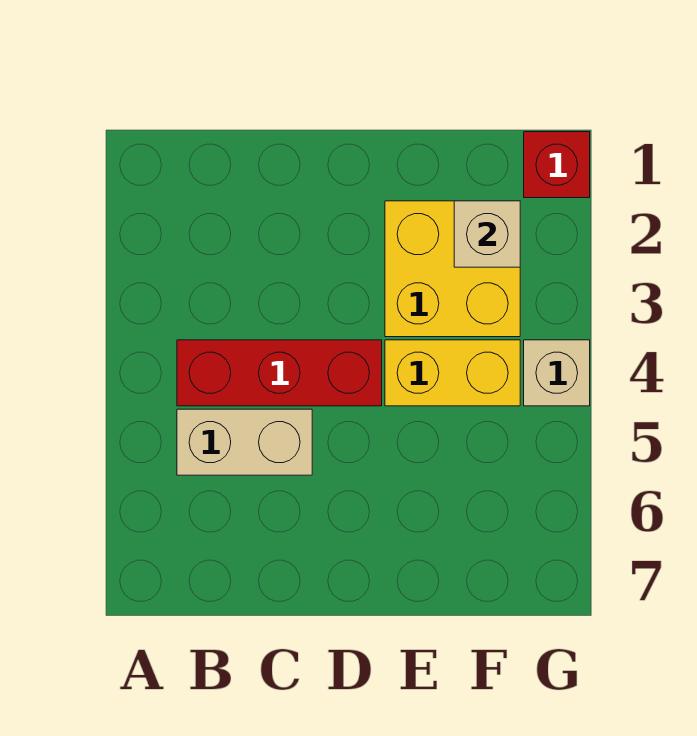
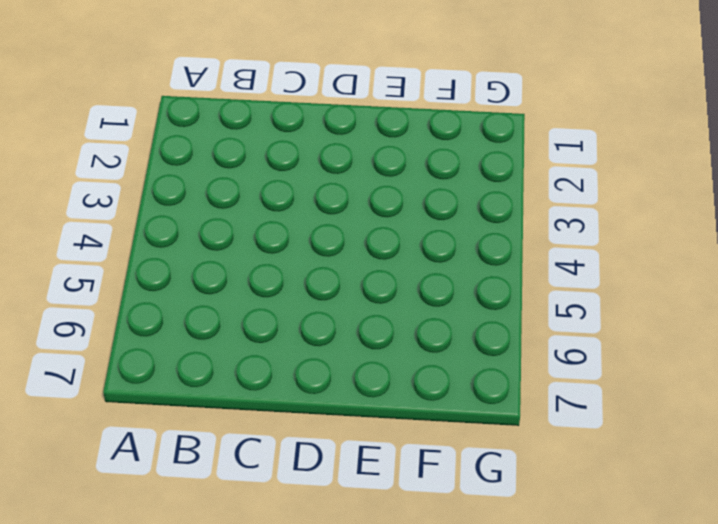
none -> red brick B4:D4 level 1
none -> tan brick B5:C5 level 1

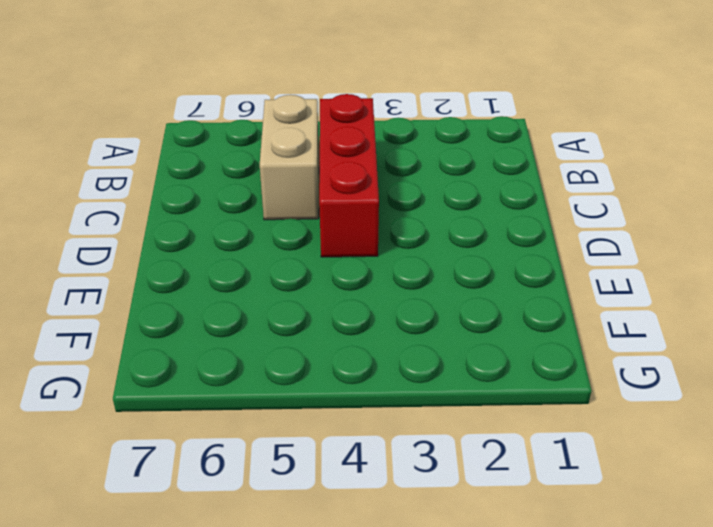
none -> yellow brick E2:F3 level 1
none -> yellow brick E4:F4 level 1

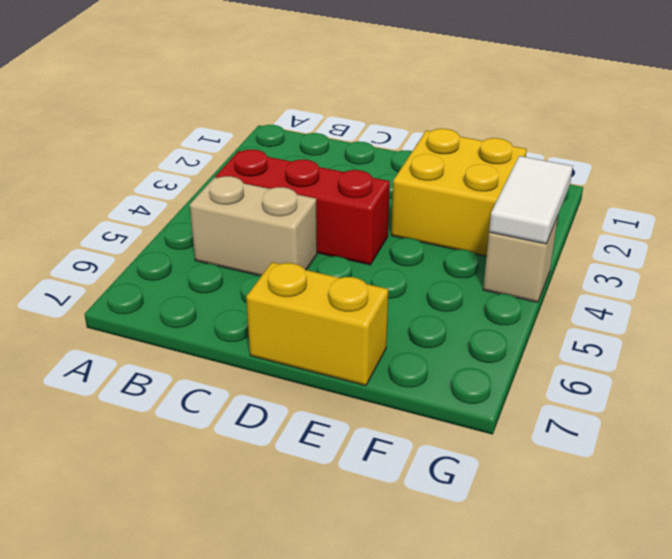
yellow brick D7:E7 level 1 -> yellow brick E4:F4 level 1
white tile G3:G4 level 2 -> none
none -> red brick G1 level 1
none -> tan brick F2 level 2

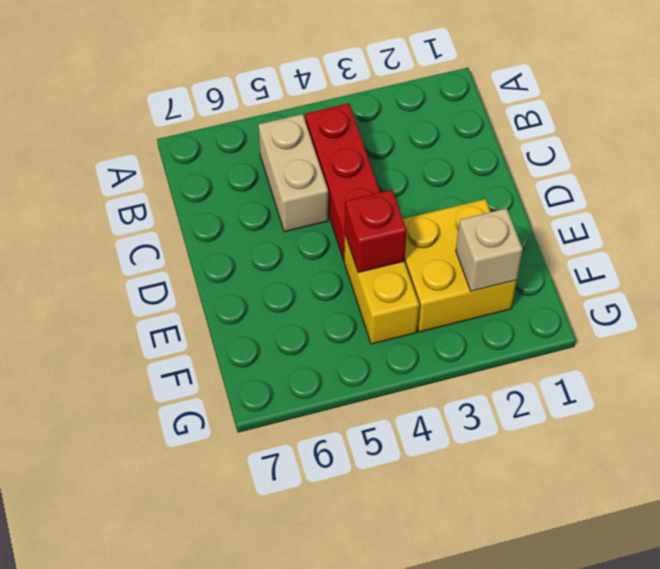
red brick E4 level 2 -> red brick G1 level 1
none -> tan brick G4 level 1

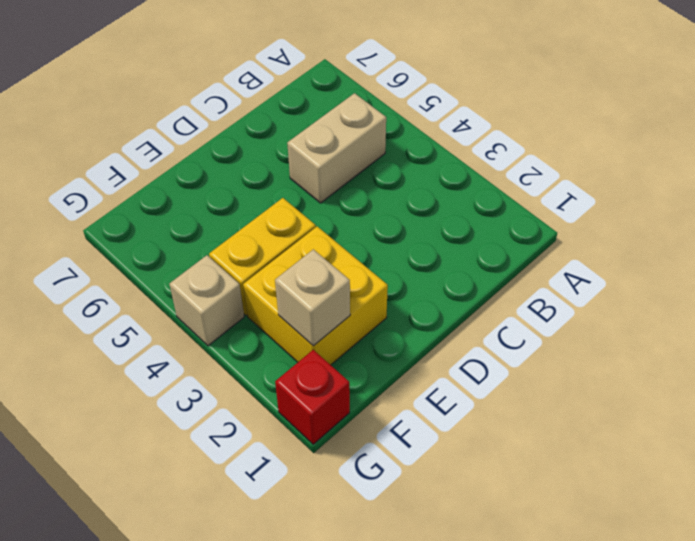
none -> red brick B4:D4 level 1

